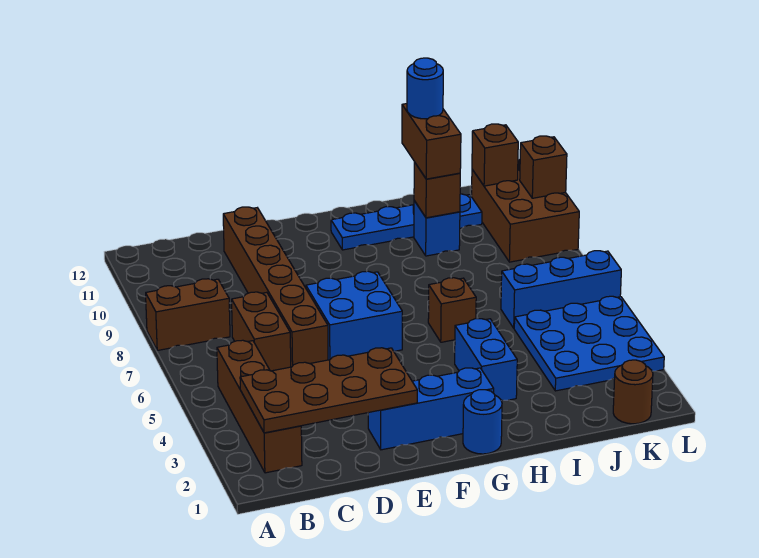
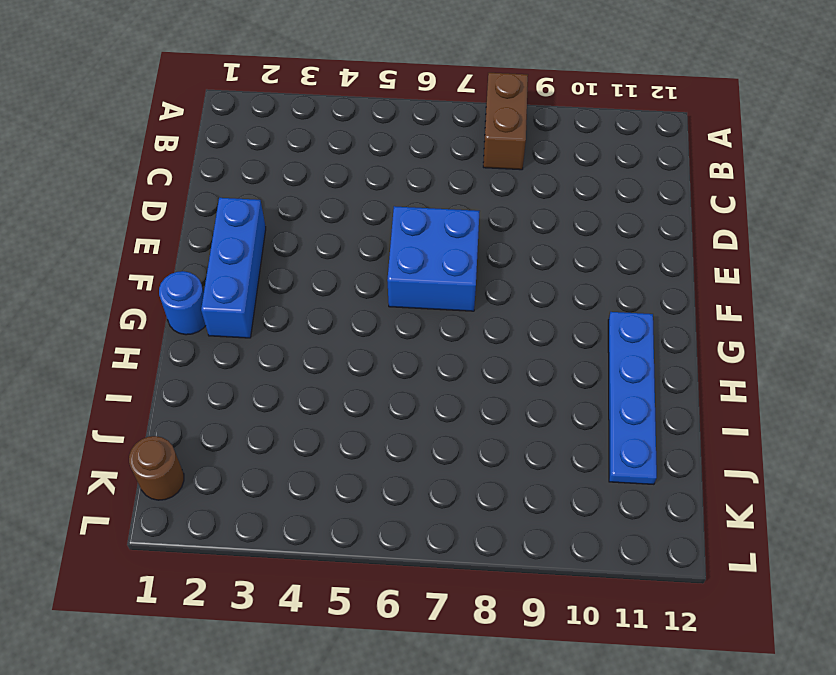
none -> brown brick B2:B5 level 1
none -> brown brick C6:C7 level 1
none -> brown brick D6:D11 level 1

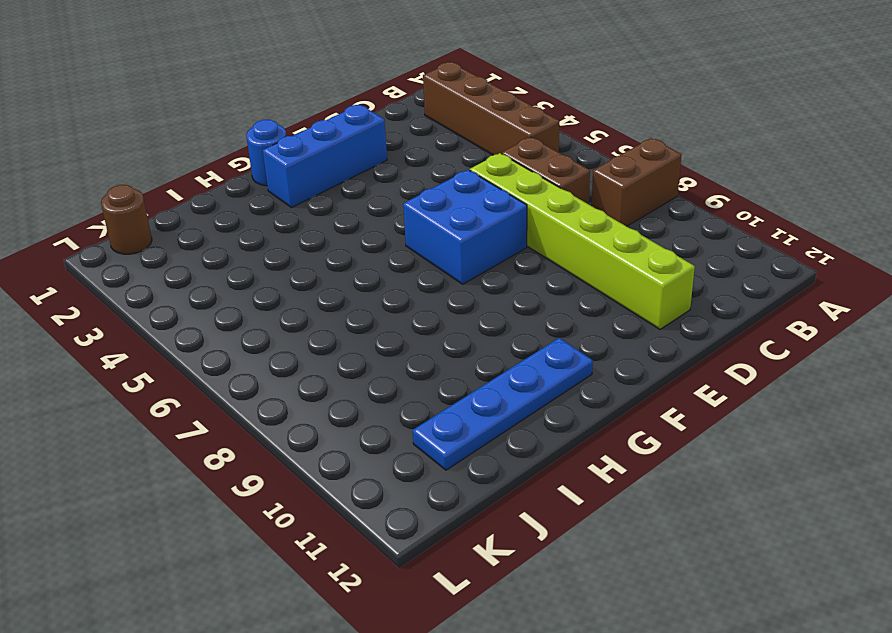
lime brick D6:D11 level 1 -> brown brick D6:D11 level 1
none -> blue brick H3:H4 level 1
none -> brown brick H6 level 1
none -> blue brick I10 level 1

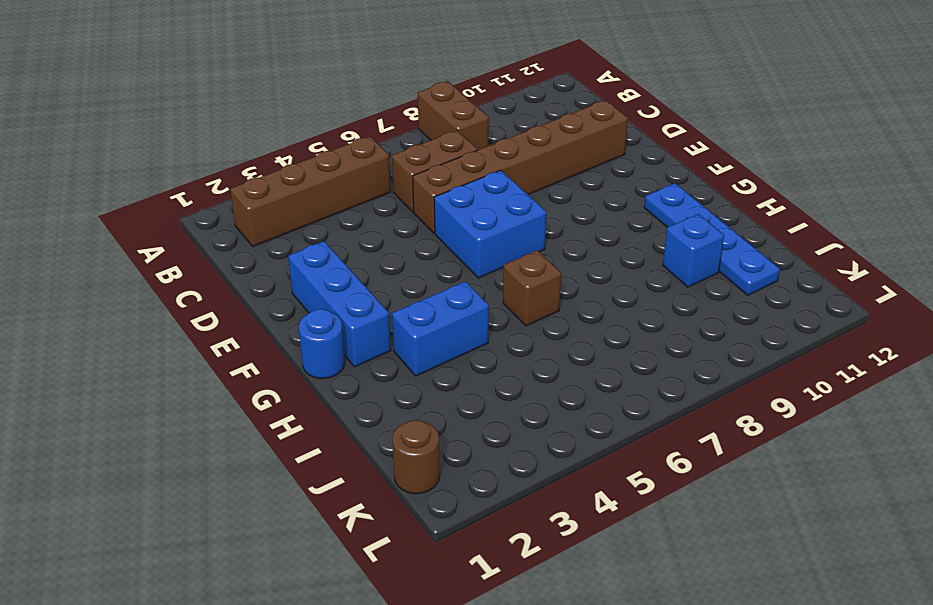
none -> blue plate J3:L5 level 1
none -> blue brick J6:L6 level 1
none -> brown brick K9:L11 level 1

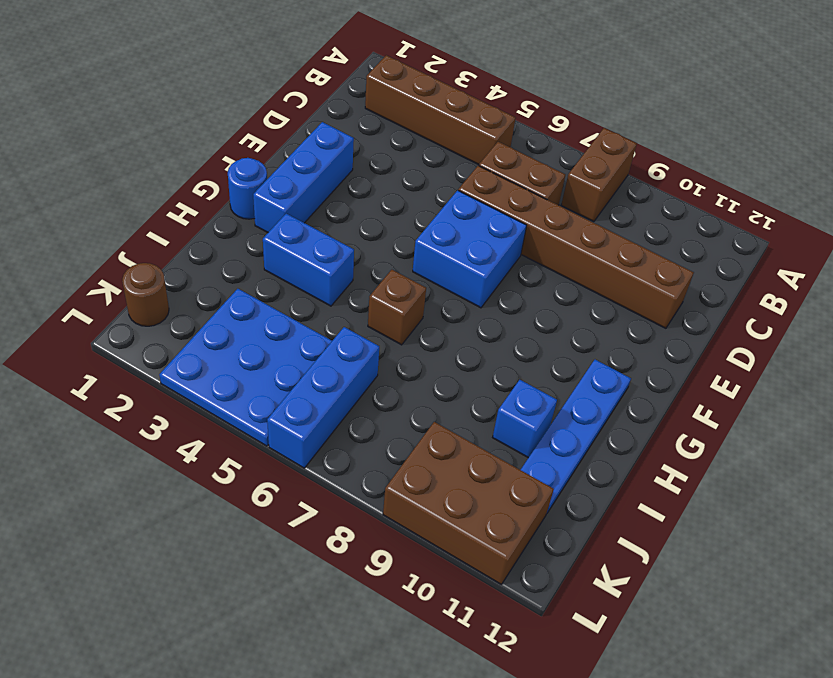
none -> brown plate B2:E3 level 2
none -> brown brick I10 level 2
none -> brown brick K11 level 2

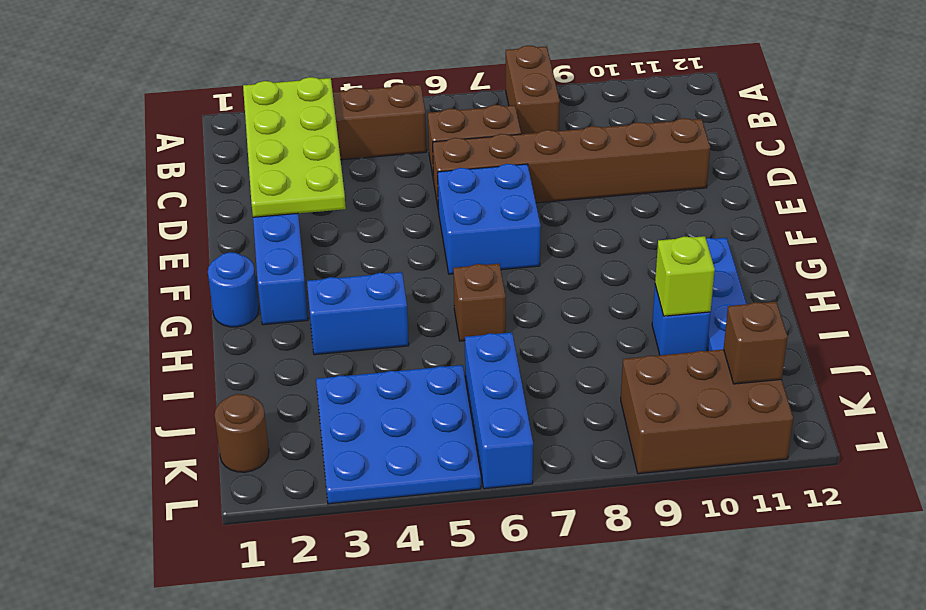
lime plate B2:E3 level 2 -> brown plate B2:E3 level 2
lime brick I10 level 2 -> brown brick I10 level 2
none -> brown brick L10 level 2
none -> brown brick I10:I11 level 3
none -> blue round brick I11 level 4

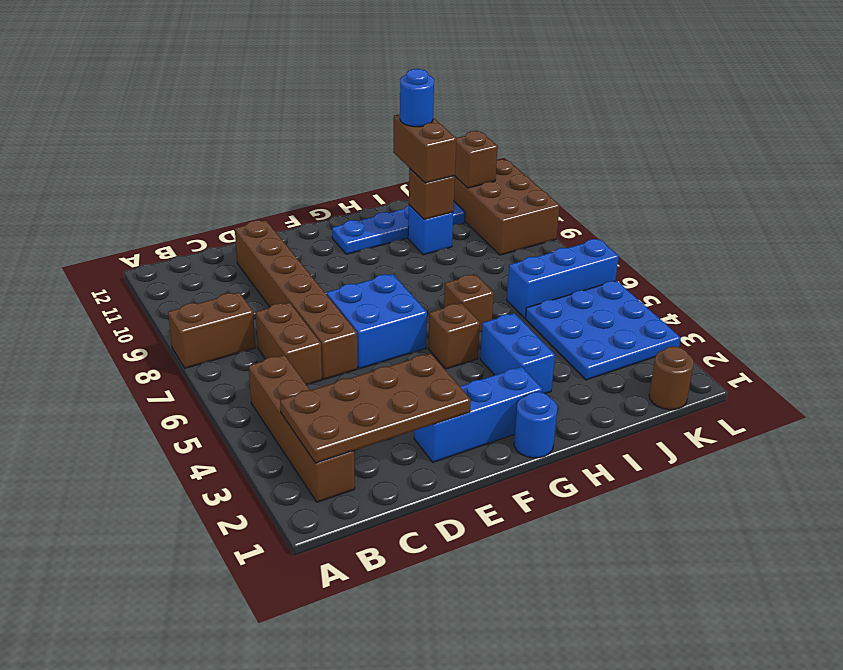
brown brick G5 level 1 -> brown brick L10 level 2

